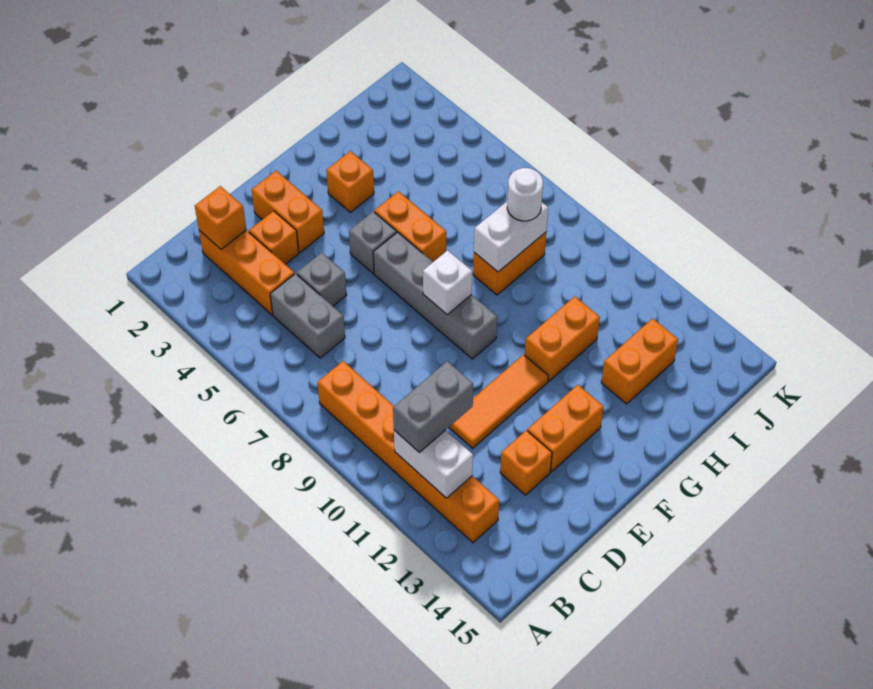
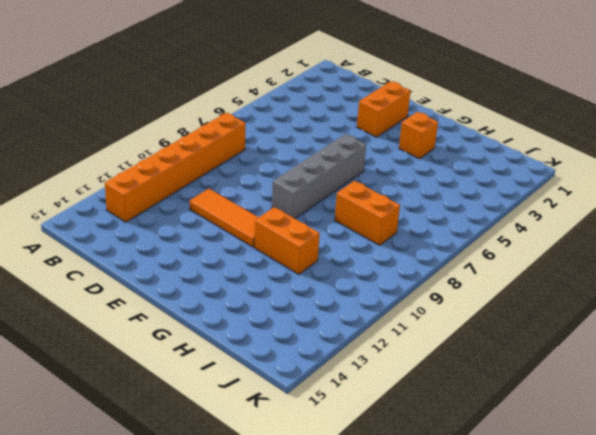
none -> orange brick C2:C4 level 1
none -> grey brick C5:C6 level 1
none -> orange brick D3 level 1

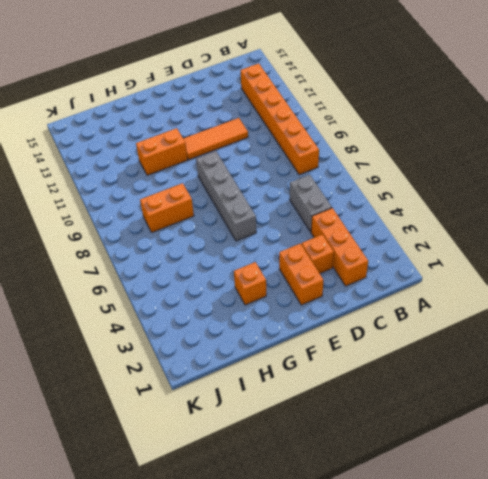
none -> grey brick D5 level 1
none -> orange brick D13 level 1
none -> orange brick E13:F13 level 1

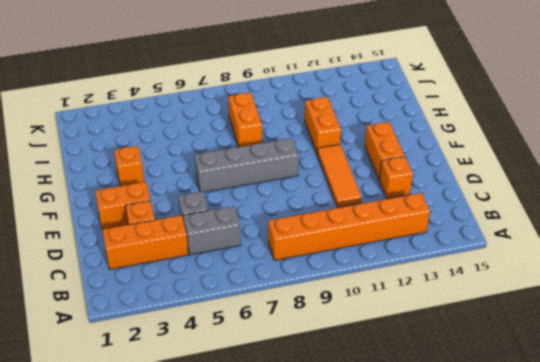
none -> grey brick F5 level 1
none -> orange brick G5:G6 level 1
none -> orange brick H13:I13 level 1

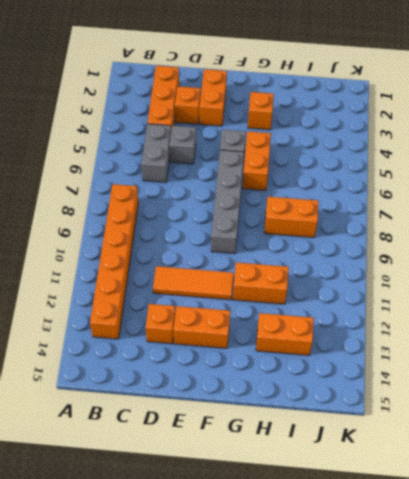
none -> white brick B11:B12 level 2
none -> orange brick C2 level 2
none -> white brick F8 level 2

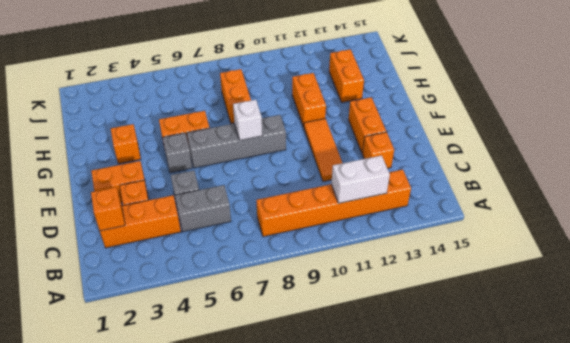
none -> white brick H8:I8 level 2
none -> grey brick B11:C11 level 3
none -> white round brick I8 level 3

